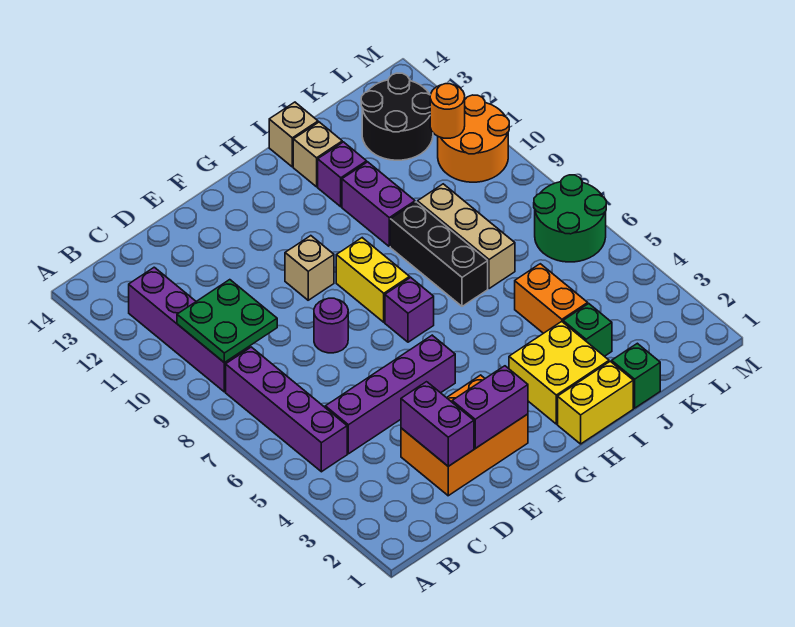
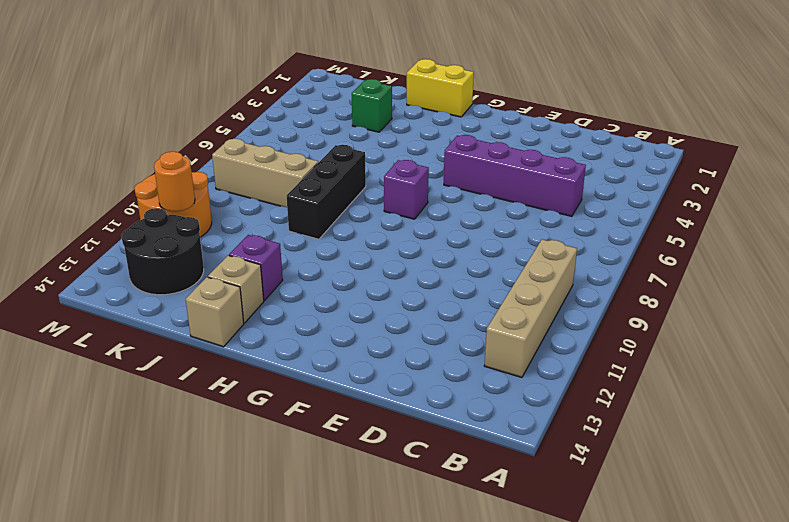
tan brick B9:B12 level 1 -> purple brick B9:B12 level 1
tan brick J8:L8 level 1 -> tan brick J7:J9 level 1
none -> purple brick B5:B8 level 1
none -> orange brick D2:F3 level 1
none -> purple round brick E8 level 1

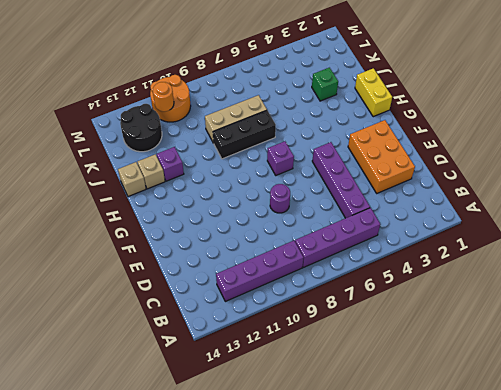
none -> tan brick F10 level 1
none -> yellow brick G8:G9 level 1
none -> yellow brick H2:I3 level 1

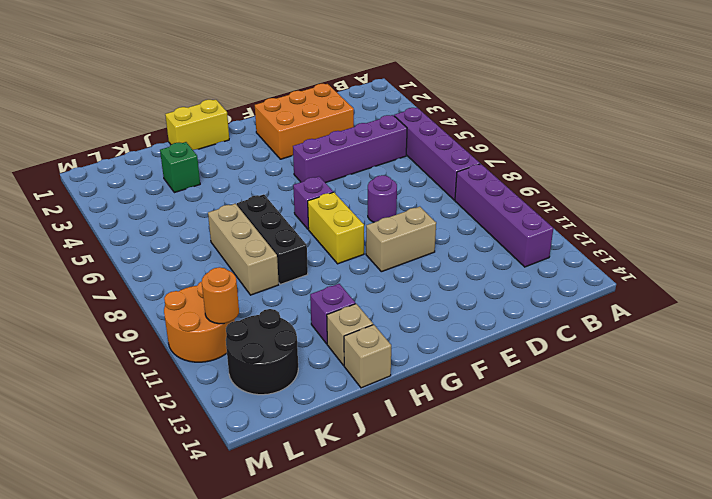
tan brick E10:F10 level 1 -> tan brick F10 level 1
none -> yellow brick H2:I3 level 1
none -> purple brick I10:I11 level 1
none -> green brick J1 level 1

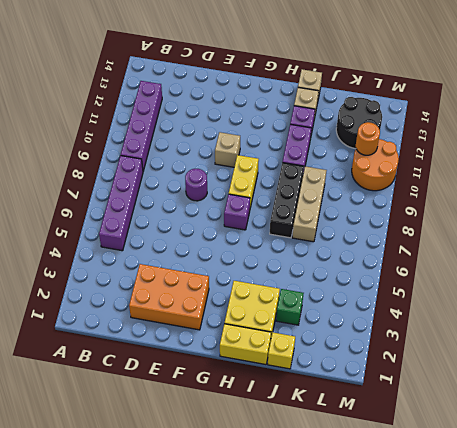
yellow brick J1 level 1 -> green brick J1 level 1
none -> purple brick C5:F5 level 1
none -> orange brick J4:J5 level 1
none -> green round brick L6:M7 level 1

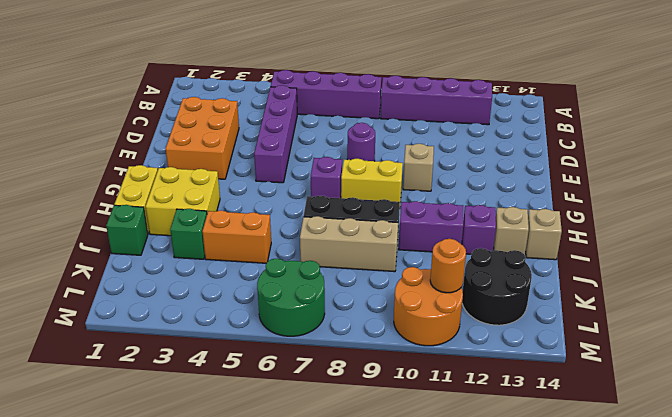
none -> green plate B9:C10 level 2
none -> purple brick D2:D3 level 2
none -> purple brick E2:F2 level 2

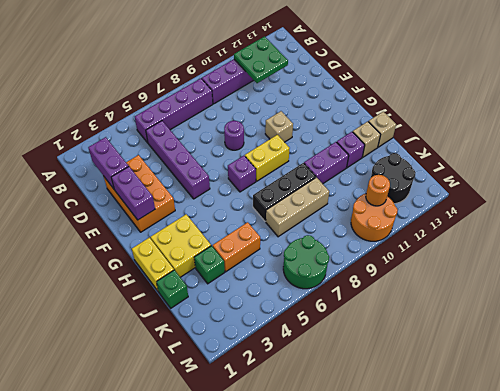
green plate B11:C12 level 2 -> green plate B9:C10 level 2
purple brick C2:D2 level 2 -> purple brick D2:D3 level 2

